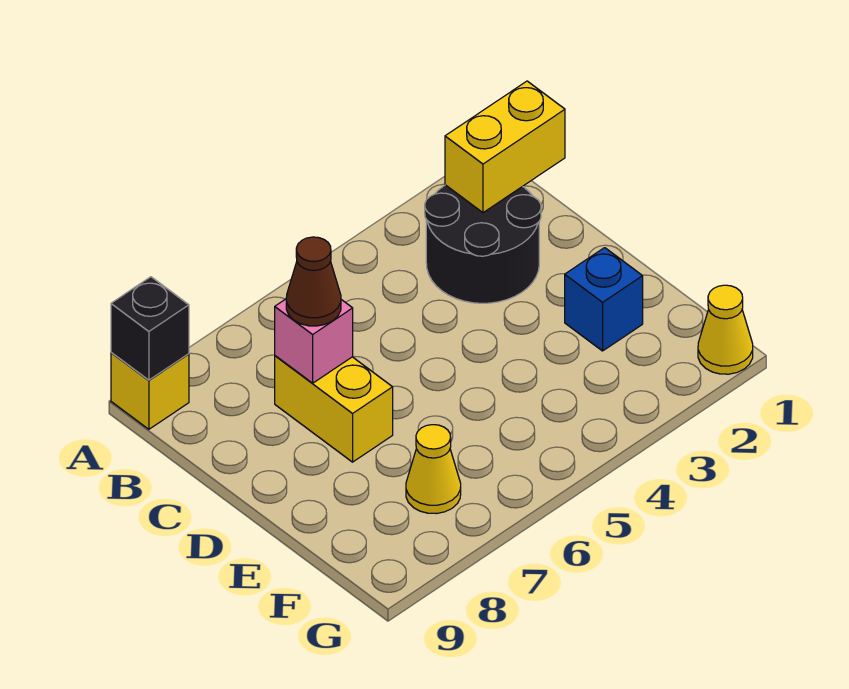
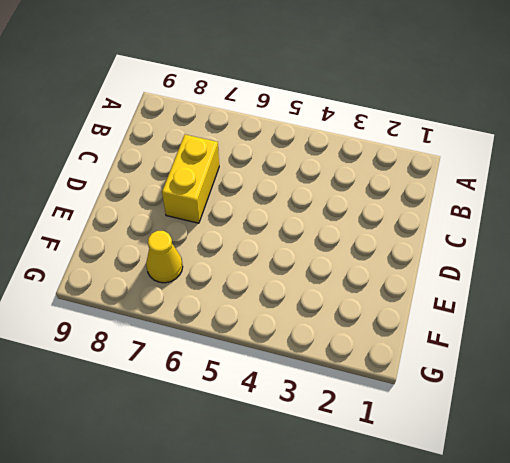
none -> yellow brick A9 level 1
none -> black round brick B2:C3 level 1

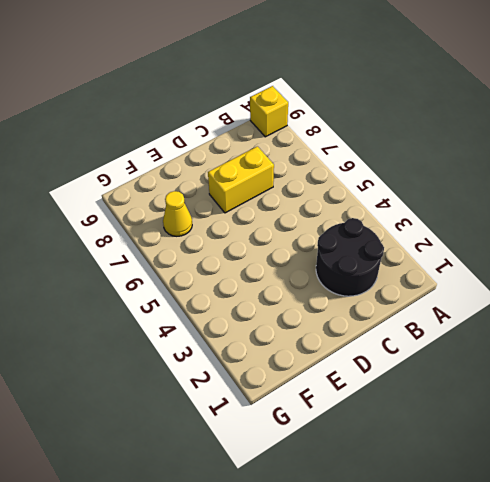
none -> blue brick E2 level 1
none -> yellow cone G1 level 1

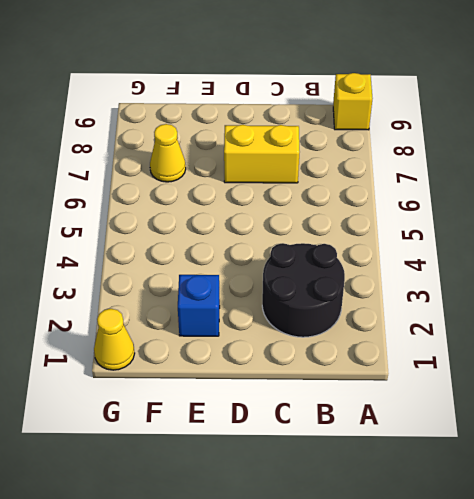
none -> black brick A9 level 2
none -> yellow brick B1:B2 level 2

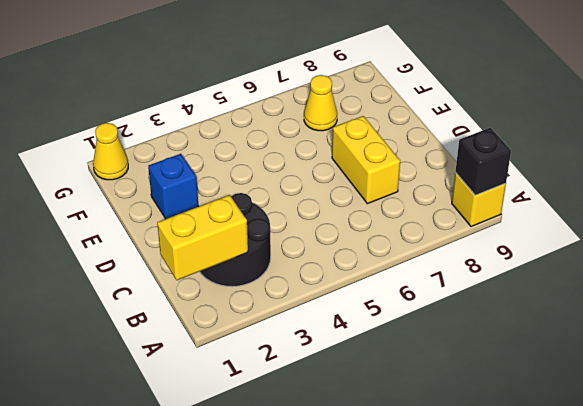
none -> pink brick C7 level 2
none -> brown cone C7 level 3

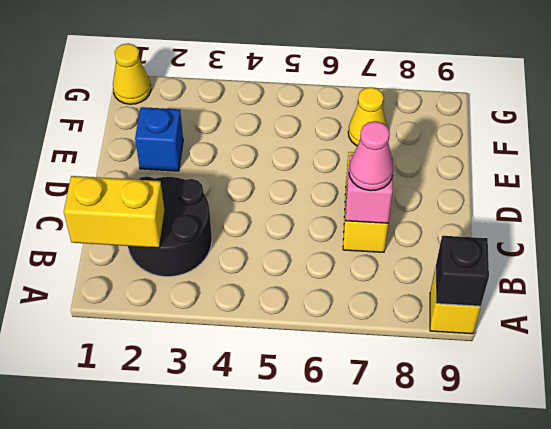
pink cone C7 level 3 -> brown cone C7 level 3

